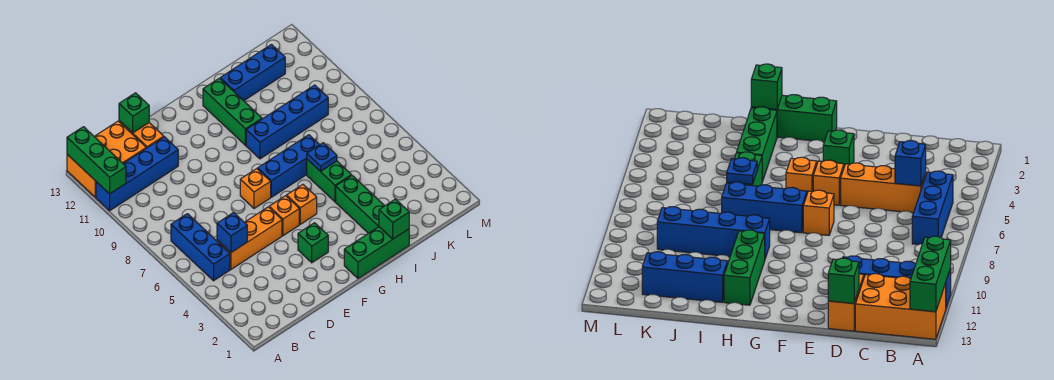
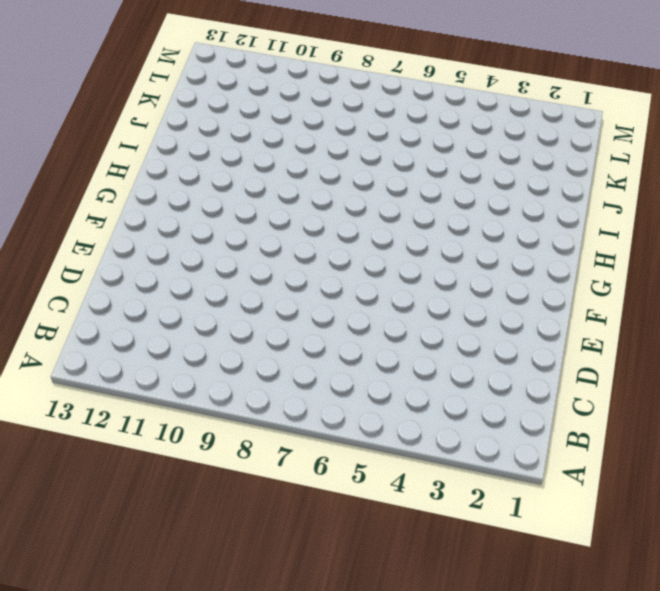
none -> blue brick A11:D11 level 1
none -> orange brick A12:C13 level 1
none -> blue brick B5:B7 level 1

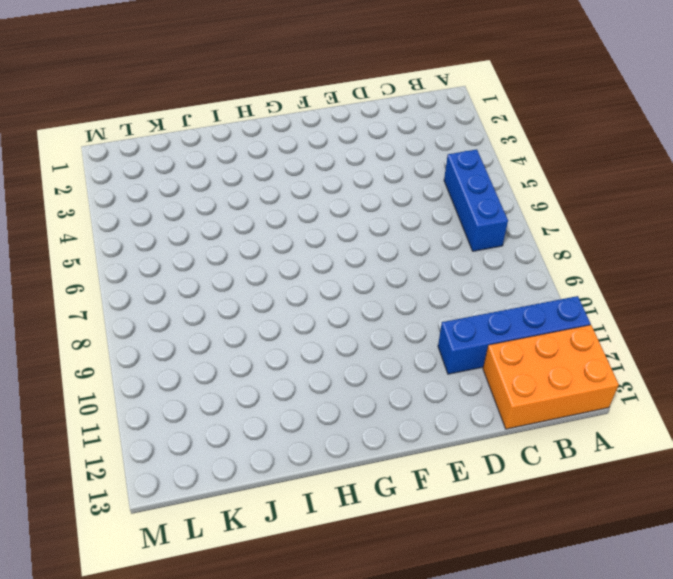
none -> orange brick C5:E5 level 1
none -> orange brick D12:D13 level 1
none -> green brick F3 level 1

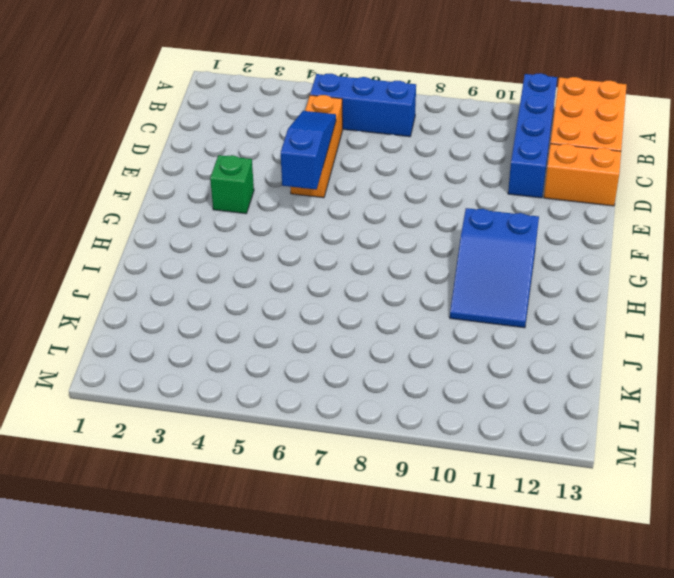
blue slope D5:F5 level 2 top F -> none
blue slope G10:I11 level 1 top G -> green brick H10:H12 level 1
none -> orange brick F5 level 1
none -> orange brick F7 level 1
none -> green brick G1:I1 level 1

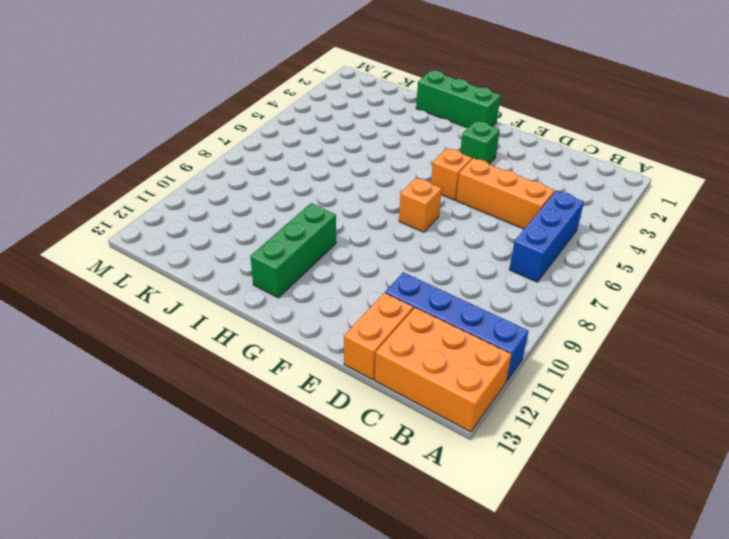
none -> orange brick G5 level 1
none -> blue brick G7:I7 level 1
none -> blue brick H9:K9 level 1

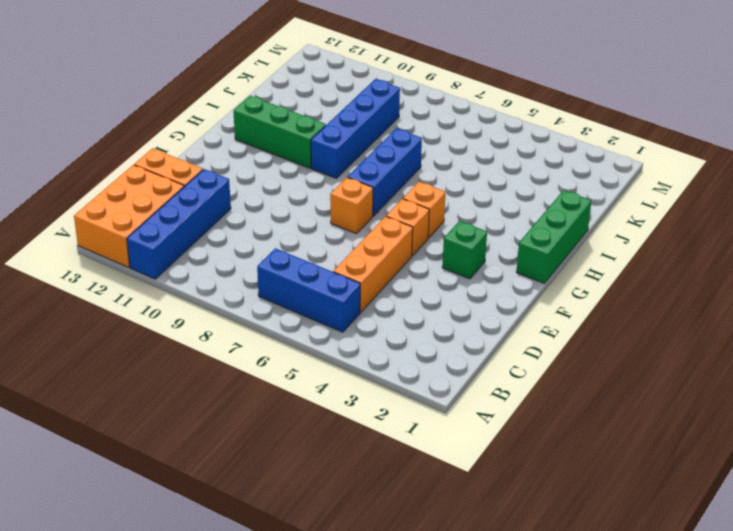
none -> green brick I2:I4 level 1
none -> green brick I5:I6 level 1
none -> blue brick I12:K12 level 1

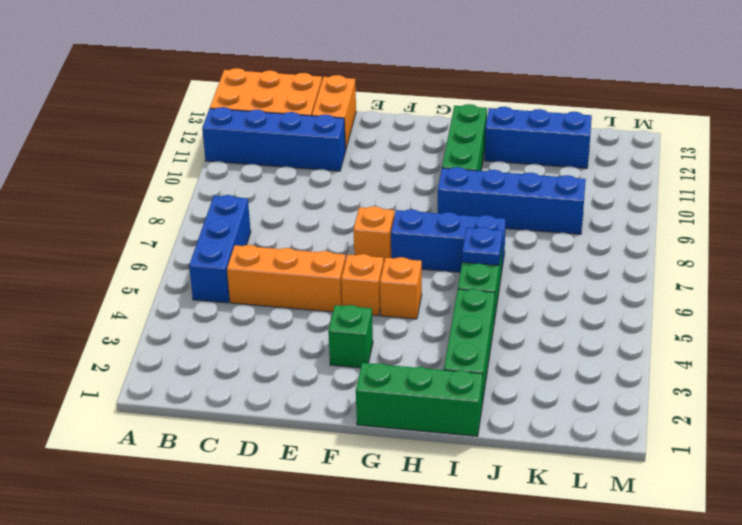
none -> green brick A11:A13 level 2
none -> blue brick C5 level 2
none -> green brick D13 level 2

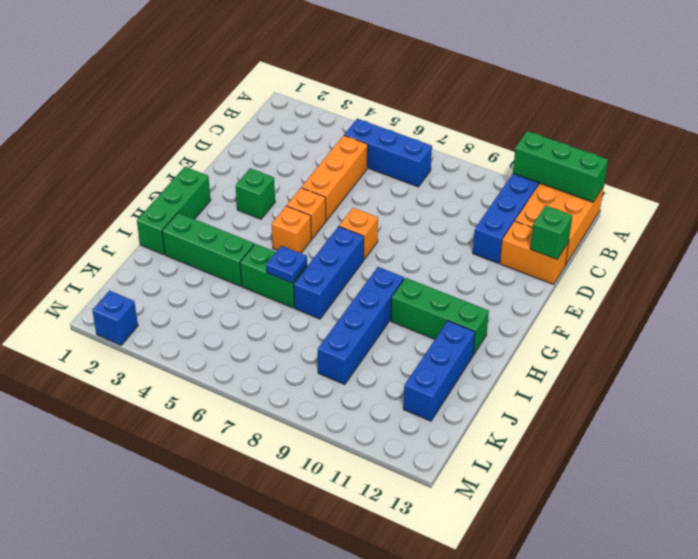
blue brick M2 level 1 -> blue brick C5 level 2
none -> green brick I1 level 2

